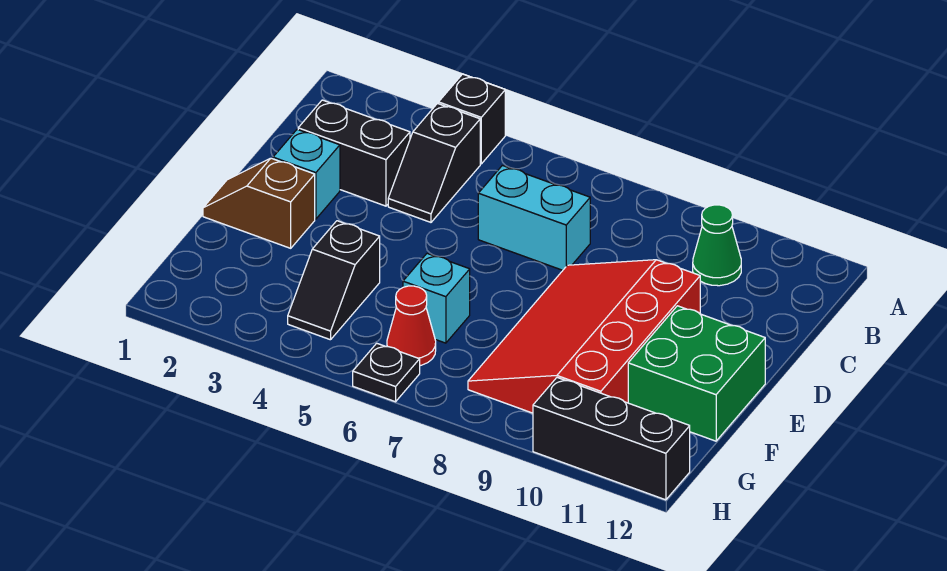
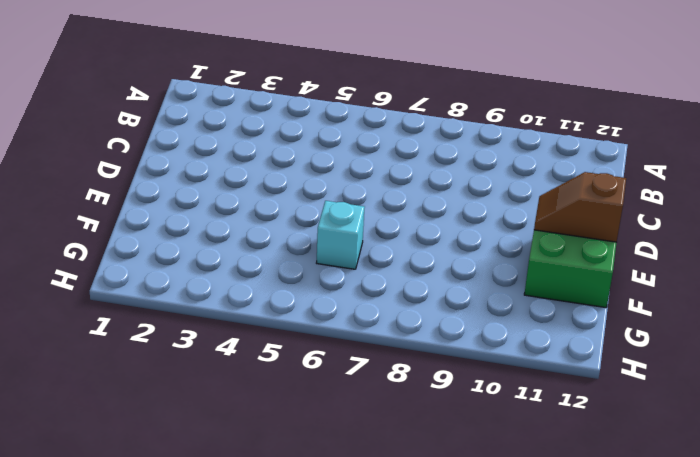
brown slope E11:E12 level 2 top 12 -> brown slope E1:E2 level 1 top 2
none -> black brick A4 level 1
none -> black slope B4:C4 level 1 top B
none -> green cone B10 level 1

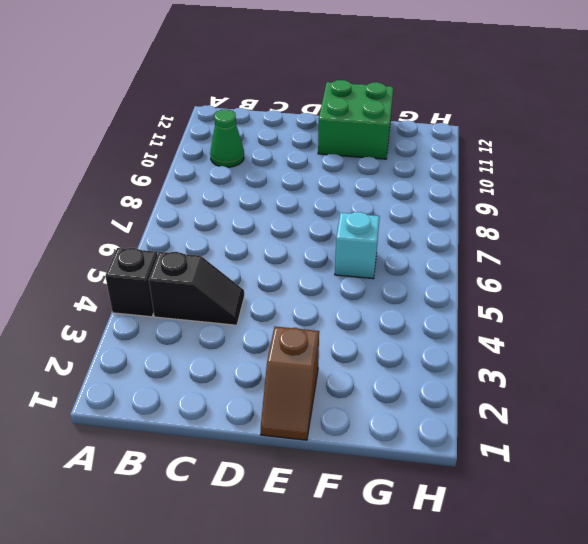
none -> black brick C2:C3 level 1
none -> cyan brick C6:C7 level 1
none -> cyan brick D2 level 1

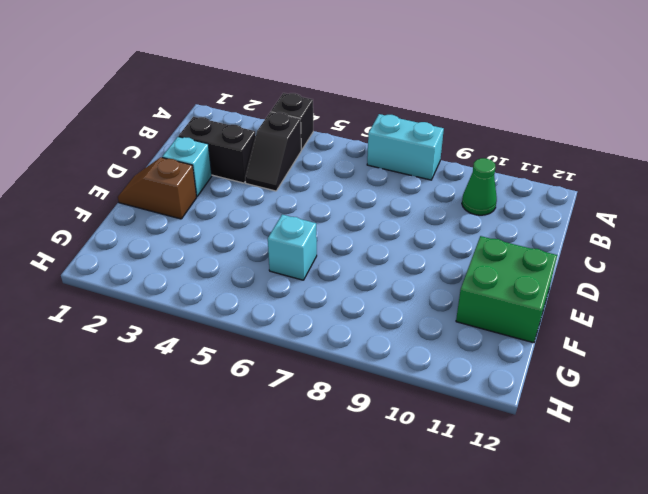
cyan brick A7:A8 level 1 -> cyan brick C6:C7 level 1
none -> red slope D8:G10 level 1 top 10
none -> black slope F4:G4 level 1 top F
none -> red cone G6 level 1

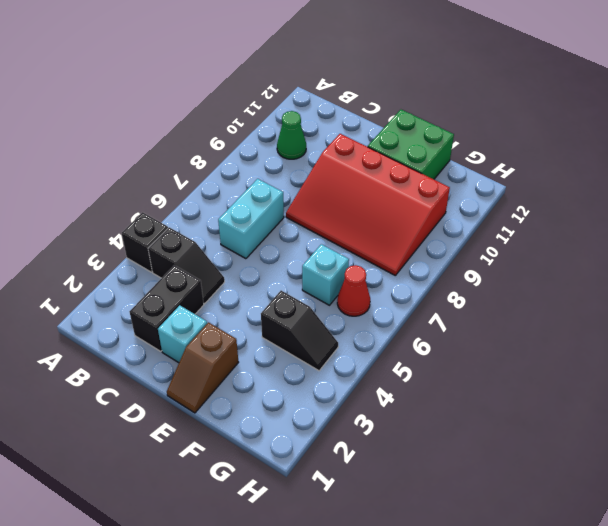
none -> black plate H6 level 1
none -> black brick H10:H12 level 1

